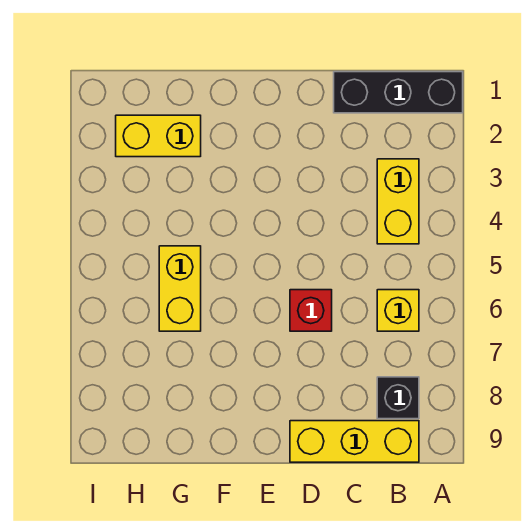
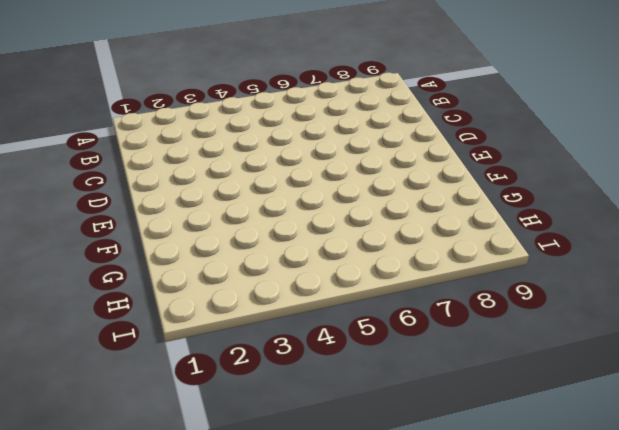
none -> black brick A1:C1 level 1
none -> yellow brick B3:B4 level 1

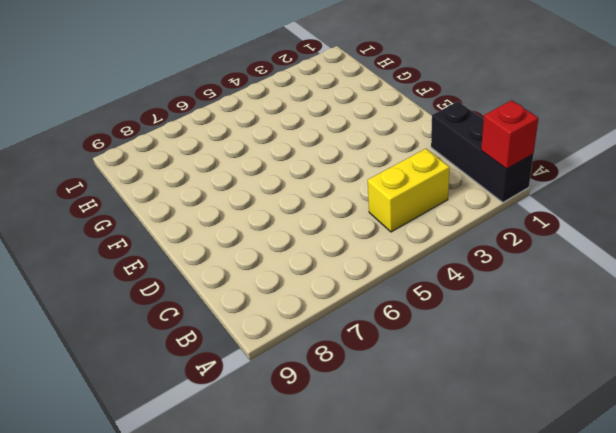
red brick A1 level 2 -> red brick D6 level 1
none -> yellow brick B6 level 1
none -> black brick B8 level 1

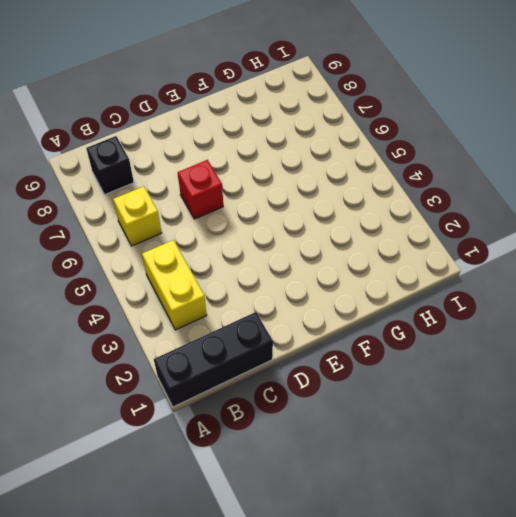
none -> yellow brick B9:D9 level 1
none -> yellow brick G2:H2 level 1

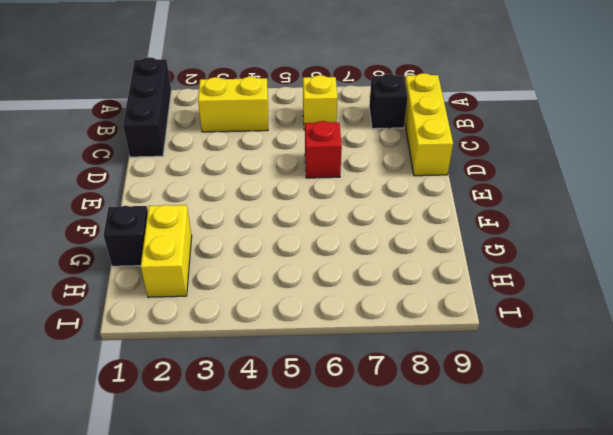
black brick G1 level 1 -> none
none -> yellow brick G5:G6 level 1

